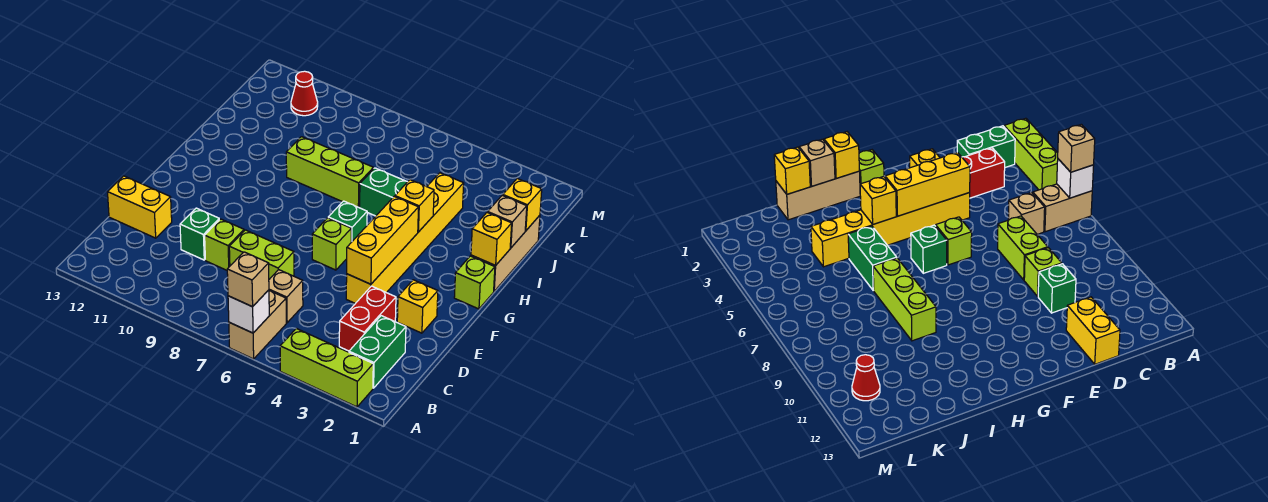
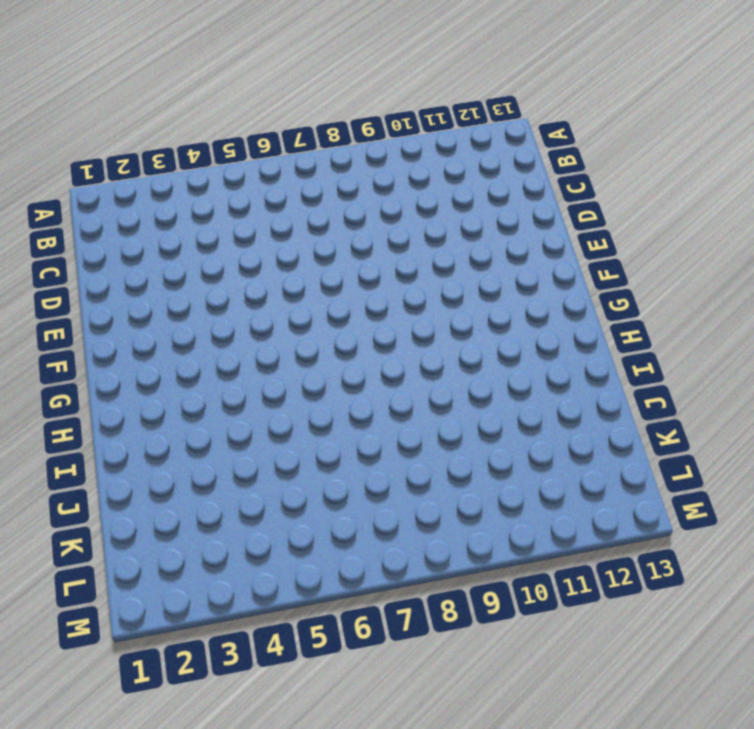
none -> lime brick A2:A4 level 1
none -> tan brick A6:B6 level 1
none -> green brick B2:C2 level 1

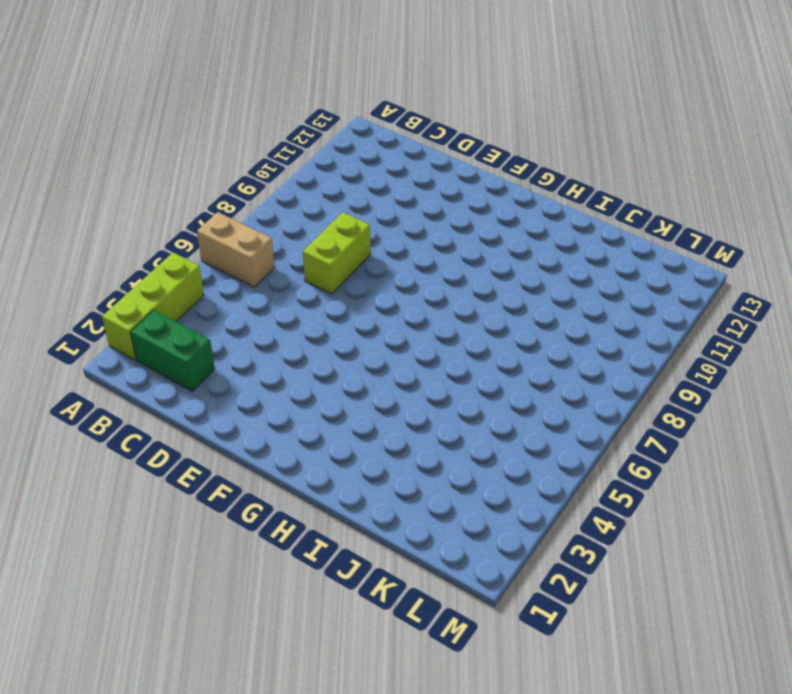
none -> red brick C3:D3 level 1
none -> tan brick C6 level 1
none -> lime brick D9 level 1

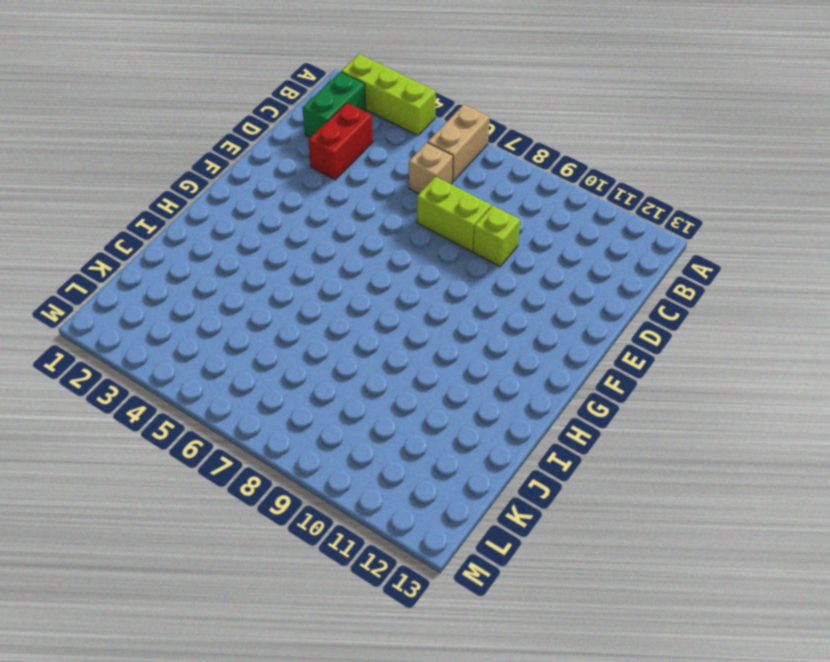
none -> green brick D10 level 1
none -> yellow brick D12:D13 level 1
none -> yellow brick E2 level 1

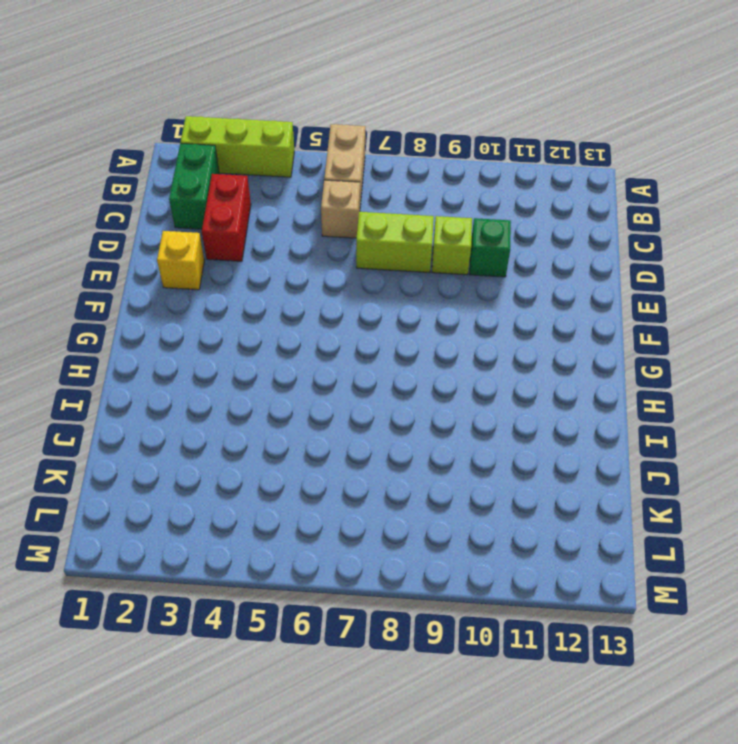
none -> yellow brick D12:D13 level 1
none -> yellow brick E4:J4 level 1
none -> lime brick F6 level 1

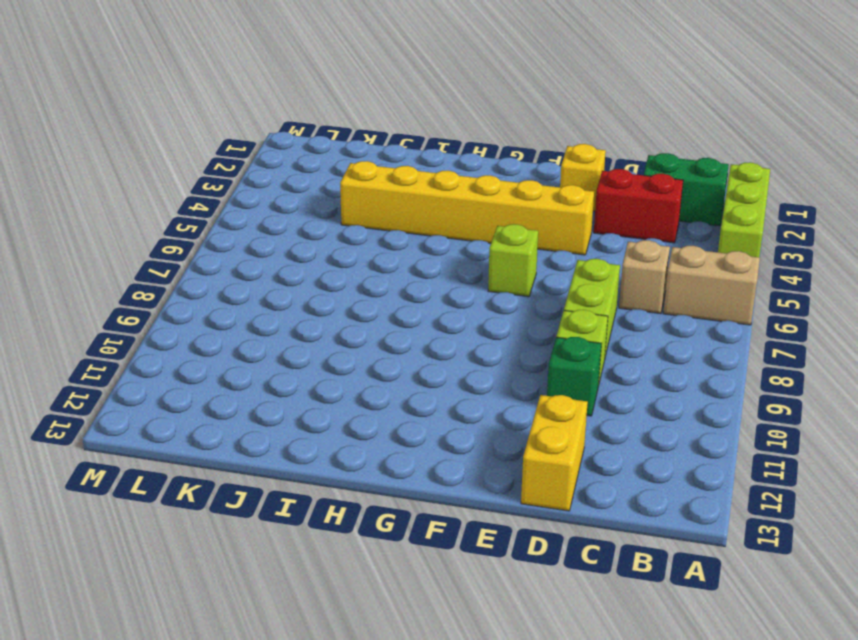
none -> lime brick G1 level 1
none -> green brick G6 level 1
none -> tan brick H1:J1 level 1

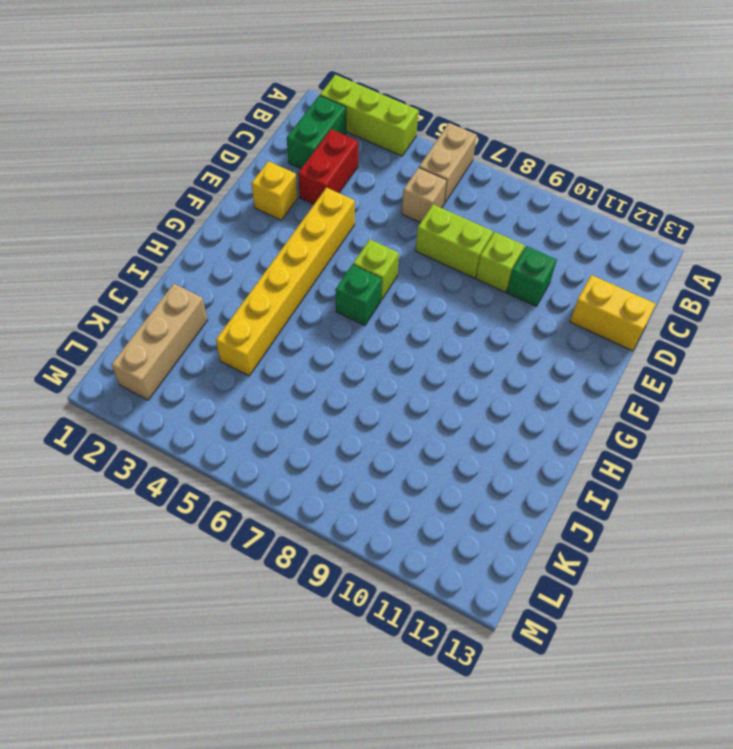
tan brick J2:L2 level 1 -> tan brick H1:J1 level 1
none -> lime brick G1 level 1
none -> green brick I5:I6 level 1
none -> lime brick I7:I9 level 1

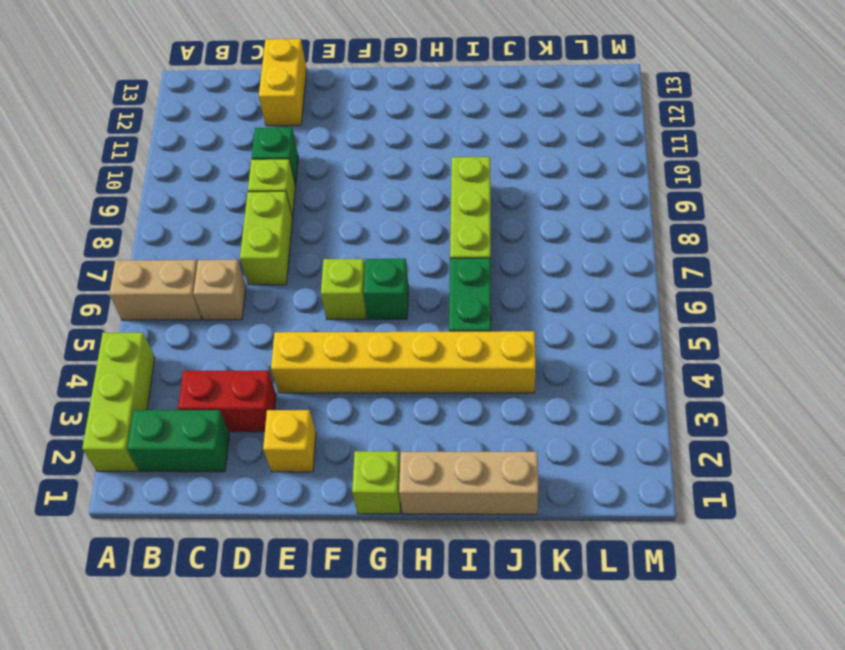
none -> red cone L11 level 1
none -> white brick A6 level 2
none -> yellow brick E4:G4 level 2

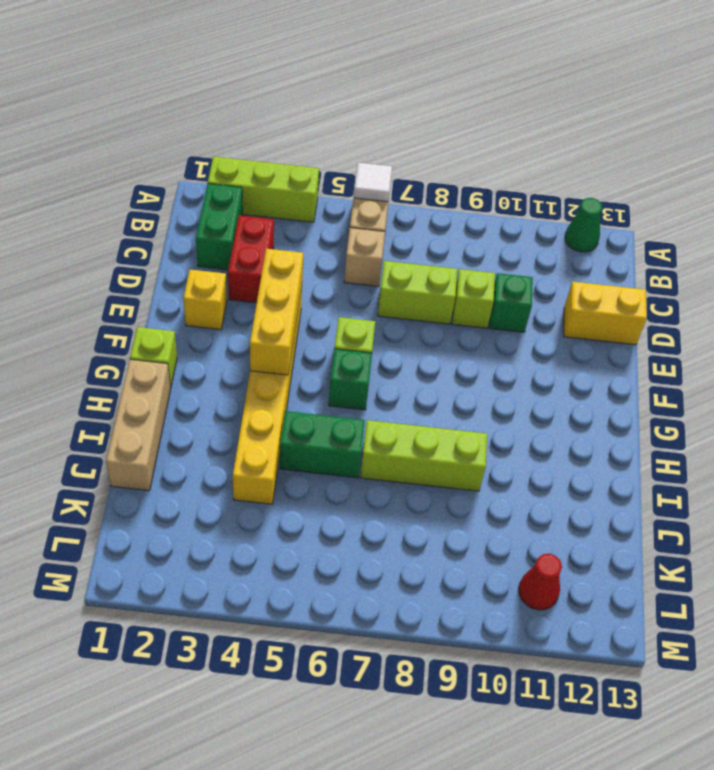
white tile A6 level 2 -> white brick A6 level 2
green cone A12 level 1 -> none
none -> yellow brick H1 level 2
none -> yellow brick H4 level 2
none -> tan brick I1 level 2

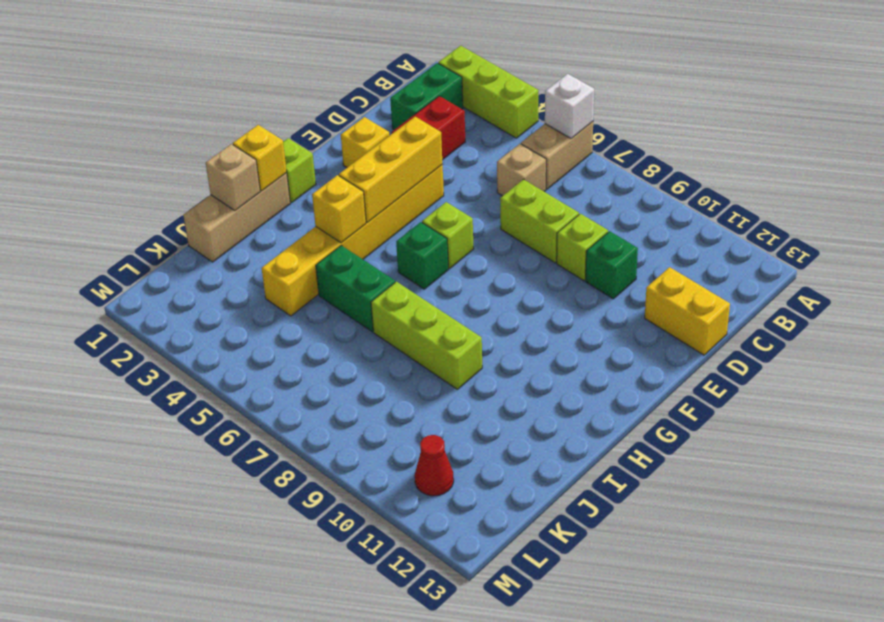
none -> yellow brick J1 level 2
none -> tan brick A6 level 3

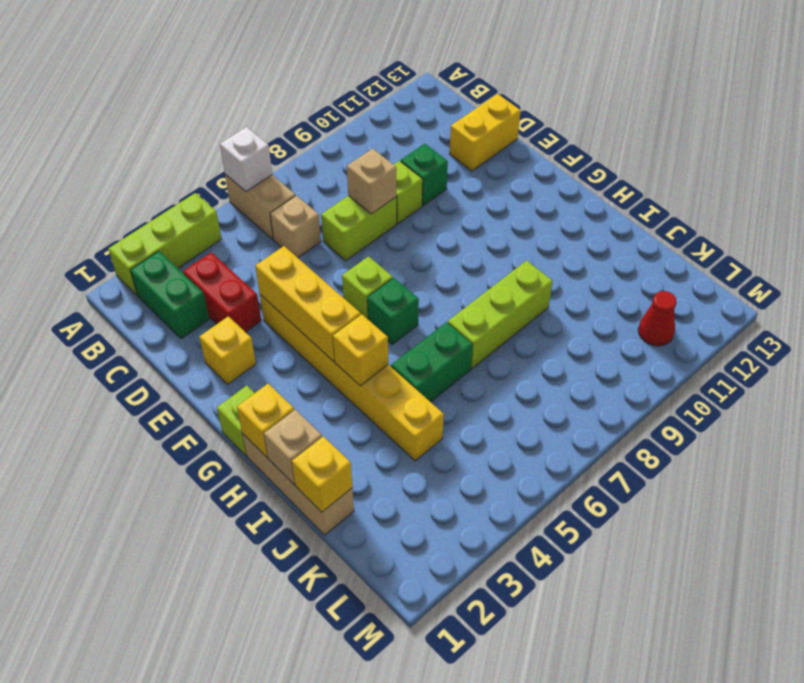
tan brick D8 level 2 -> tan brick A6 level 3

